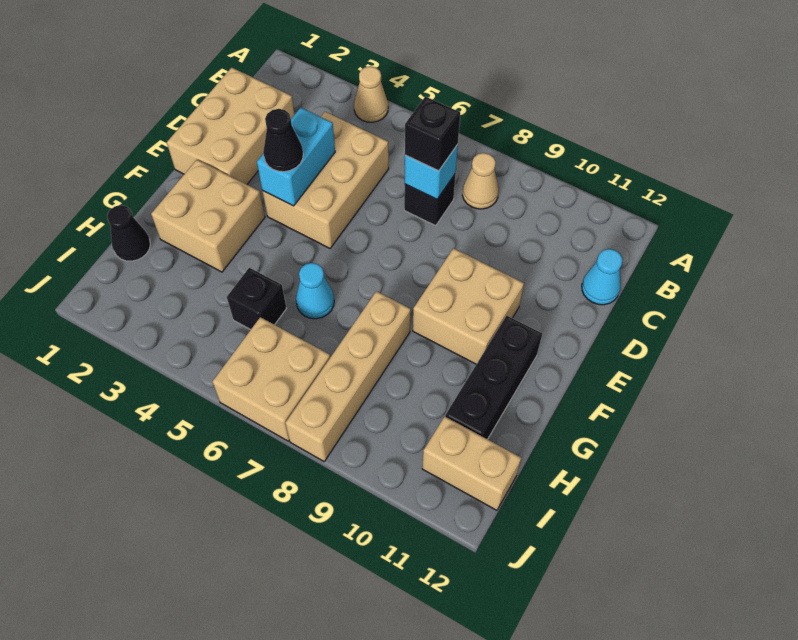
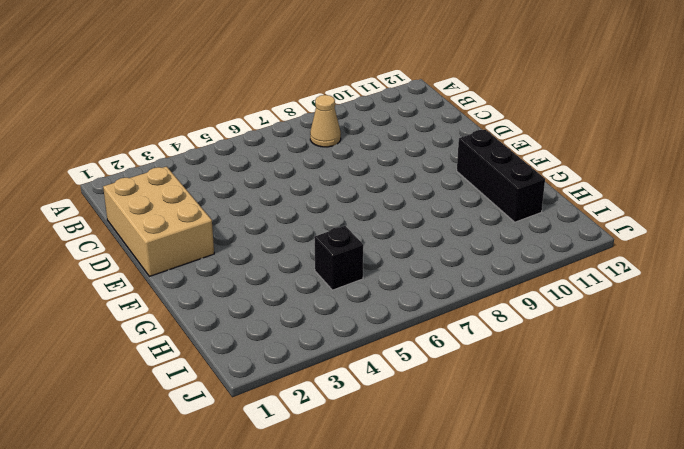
none -> tan cone A4 level 1
none -> tan brick C4:E5 level 1
none -> black brick C7 level 1

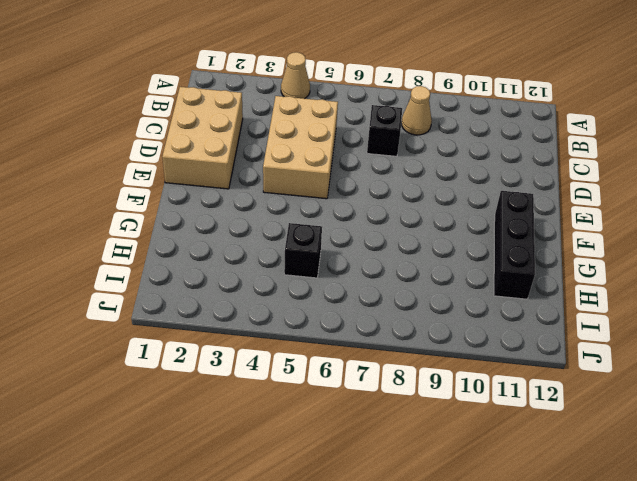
none -> cyan cone C12 level 1
none -> tan brick E9:F10 level 1
none -> tan brick F2:G3 level 1

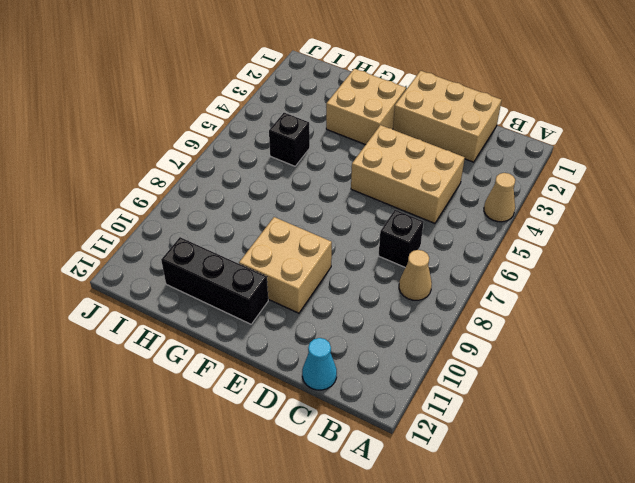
none -> cyan cone G6 level 1
none -> tan brick G8:J8 level 1
none -> black cone H1 level 1

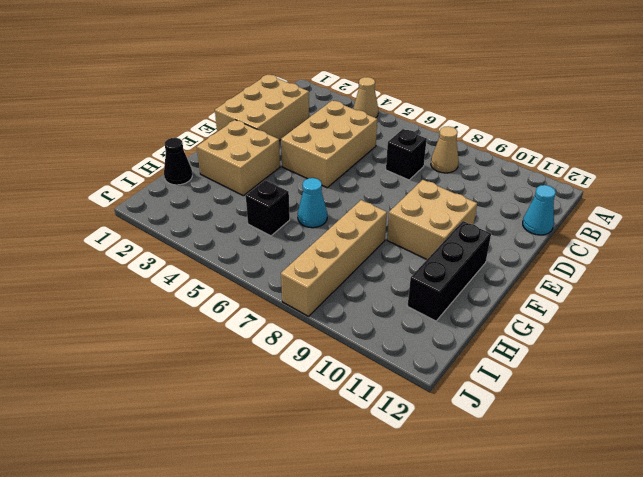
none -> tan brick I6:J7 level 1
none -> tan brick I11:I12 level 1
none -> cyan brick C7 level 2

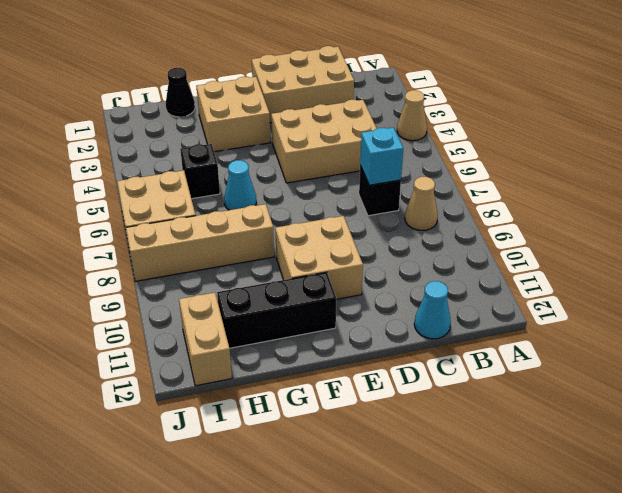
none -> cyan brick D4:E4 level 2
none -> black brick C7 level 3
none -> black cone E4 level 3

